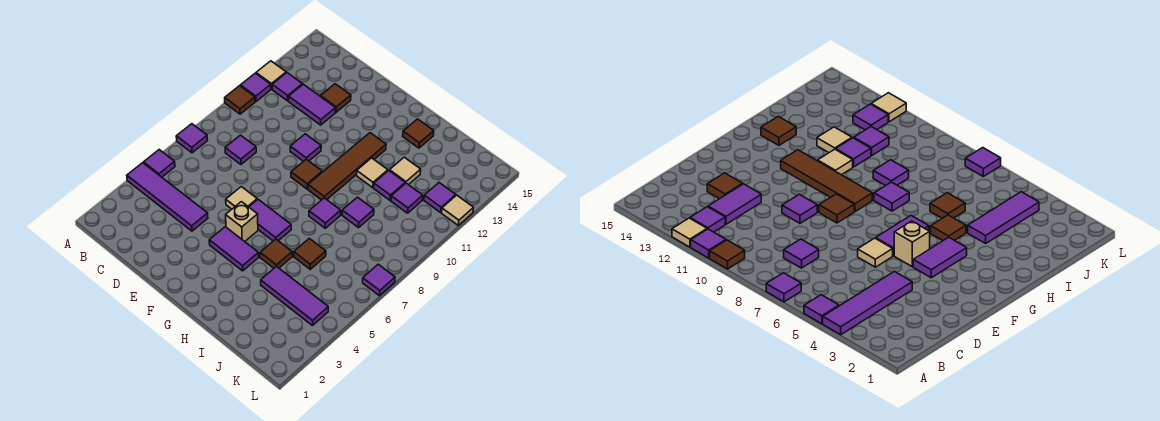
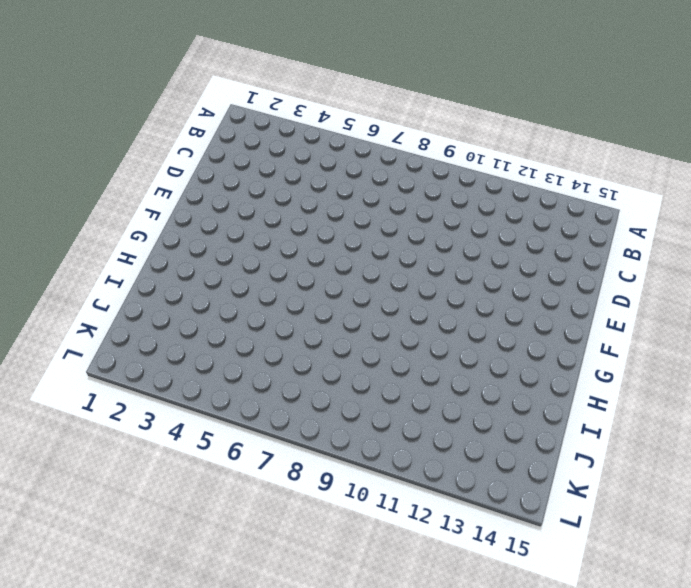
none -> purple tile A4:D4 level 1
none -> purple tile A5 level 1
none -> purple tile A7 level 1
none -> brown tile A10 level 1

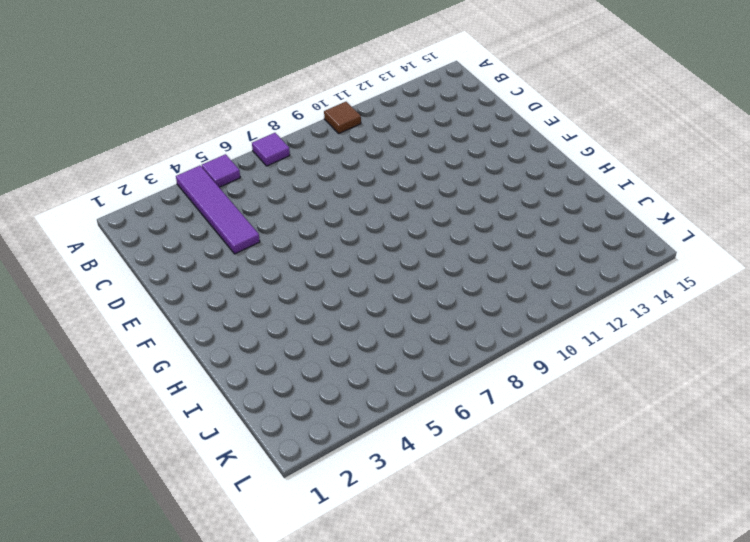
none -> purple tile A11 level 1
none -> tan tile A12 level 1
none -> purple tile B12 level 1
none -> purple tile C8 level 1

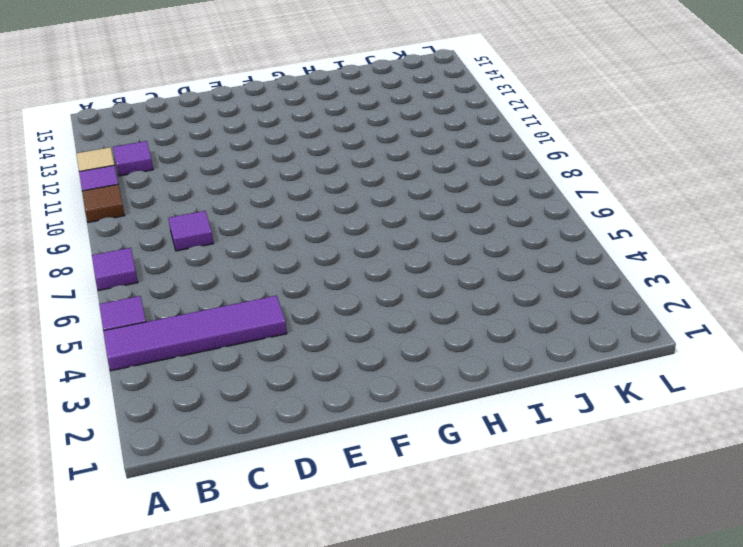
none -> purple tile C12:D12 level 1
none -> brown tile D13 level 1
none -> tan tile E6 level 1
none -> purple tile E10 level 1

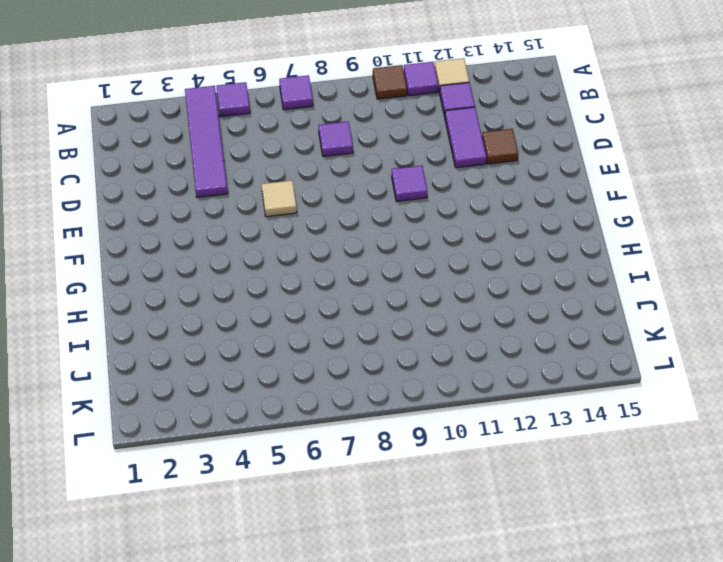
none -> purple tile F4:G4 level 1
none -> tan brick F5 level 1
none -> purple tile F6:G6 level 1
none -> brown tile F9 level 1

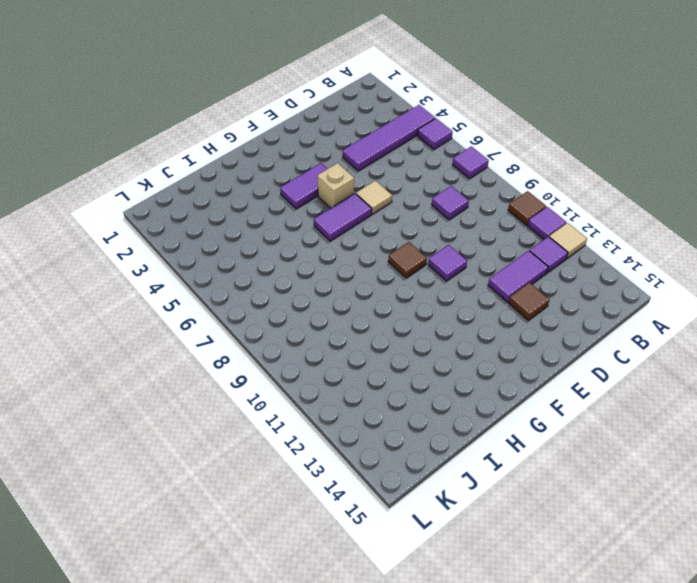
none -> brown tile G9:G12 level 1
none -> brown tile H5 level 1
none -> purple tile H8 level 1
none -> tan tile H11 level 1

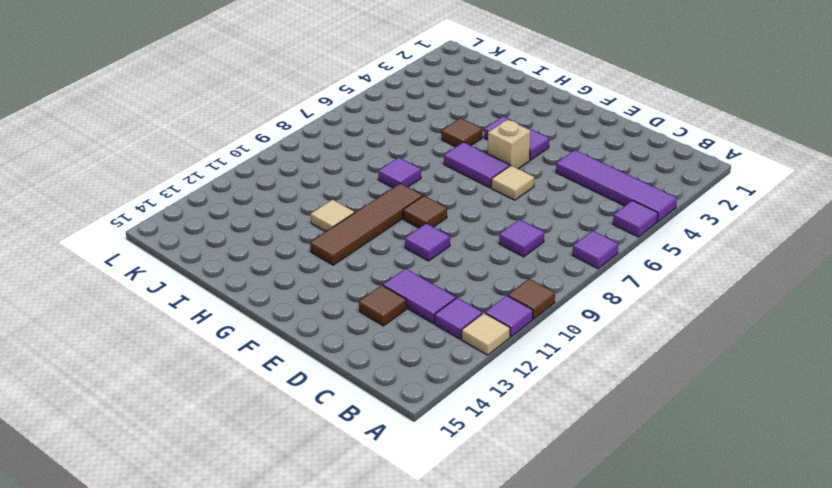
none -> brown tile H14 level 1
none -> purple tile I4:K4 level 1
none -> brown tile I6 level 1
none -> purple tile I9 level 1

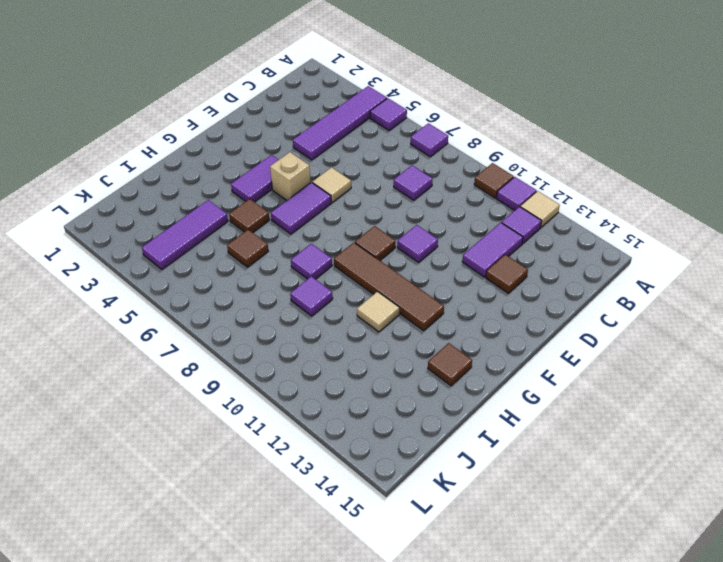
none -> purple tile I11 level 1
none -> tan tile I12 level 1
none -> purple tile J11 level 1
none -> purple tile K12 level 1

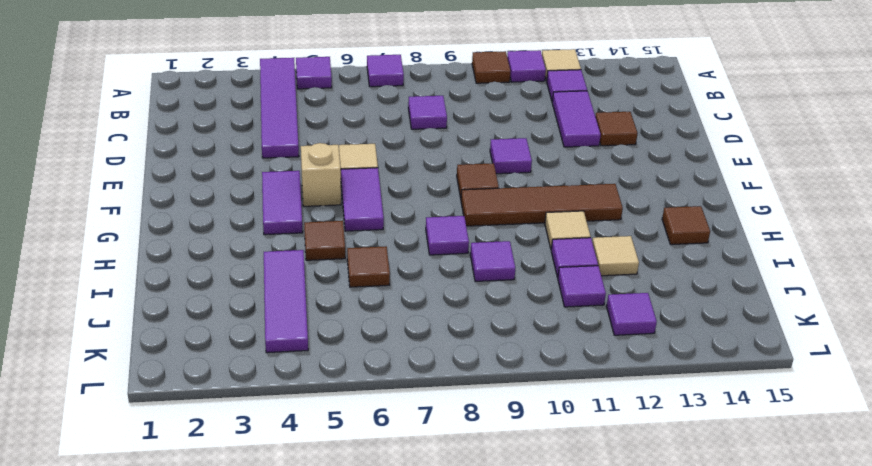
none -> purple tile L7 level 1
none -> tan tile L12 level 1

